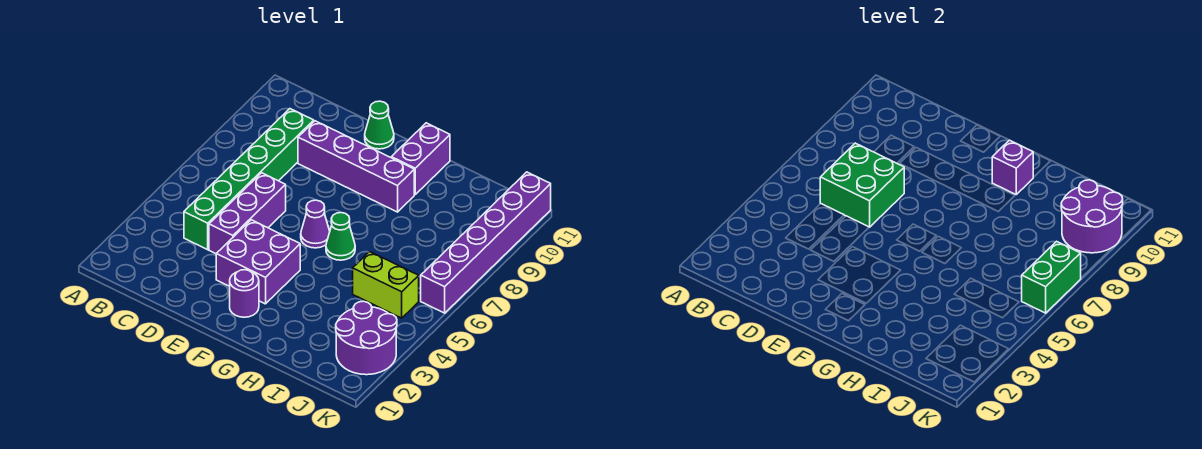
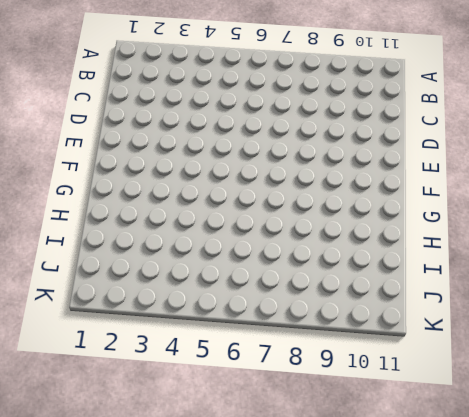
none -> green brick C4:C9 level 1
none -> purple brick D4:D6 level 1
none -> purple brick D9:G9 level 1

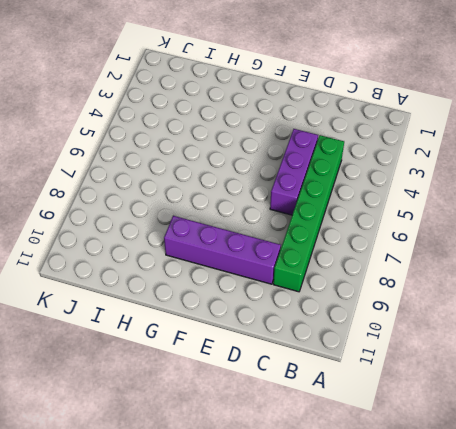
none -> purple brick E3:F4 level 1
none -> green cone E11 level 1
none -> purple round brick F2 level 1

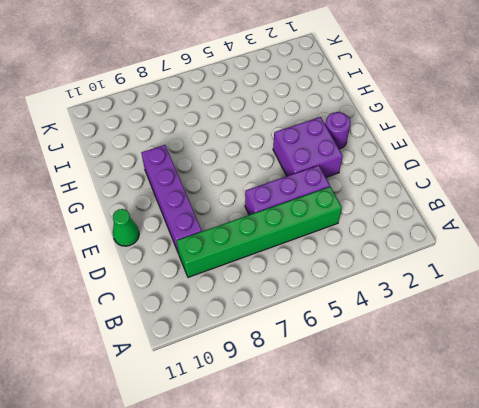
none -> purple cone F6 level 1
none -> green cone G6 level 1
none -> purple brick G10:G11 level 1

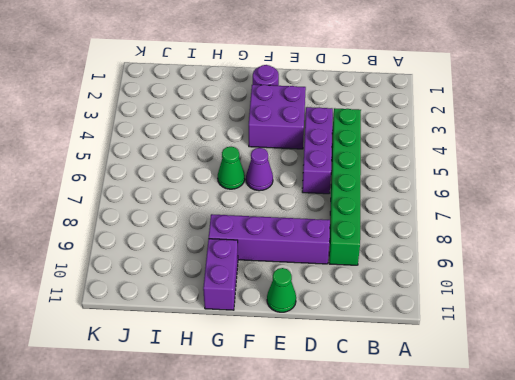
none -> lime brick I5:J5 level 1
none -> purple round brick J2:K3 level 1
none -> purple brick K6:K11 level 1

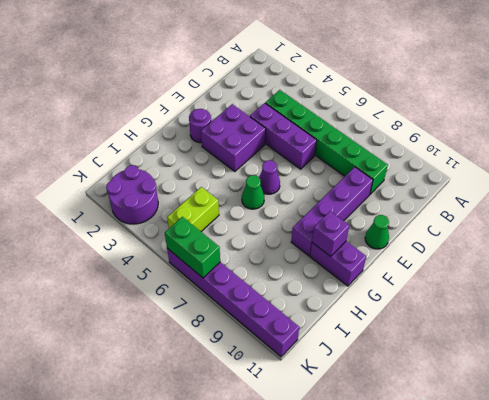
none -> green brick C6:D7 level 2
none -> purple round brick J9:K10 level 2

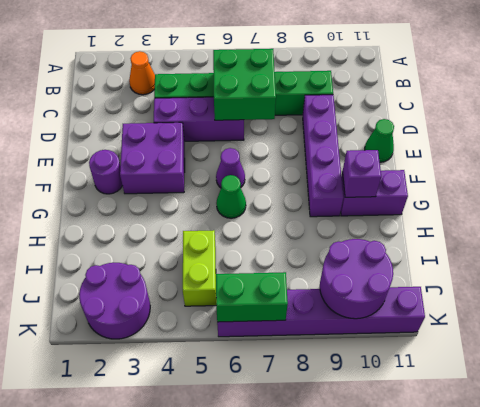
orange cone B3 level 1 -> none

